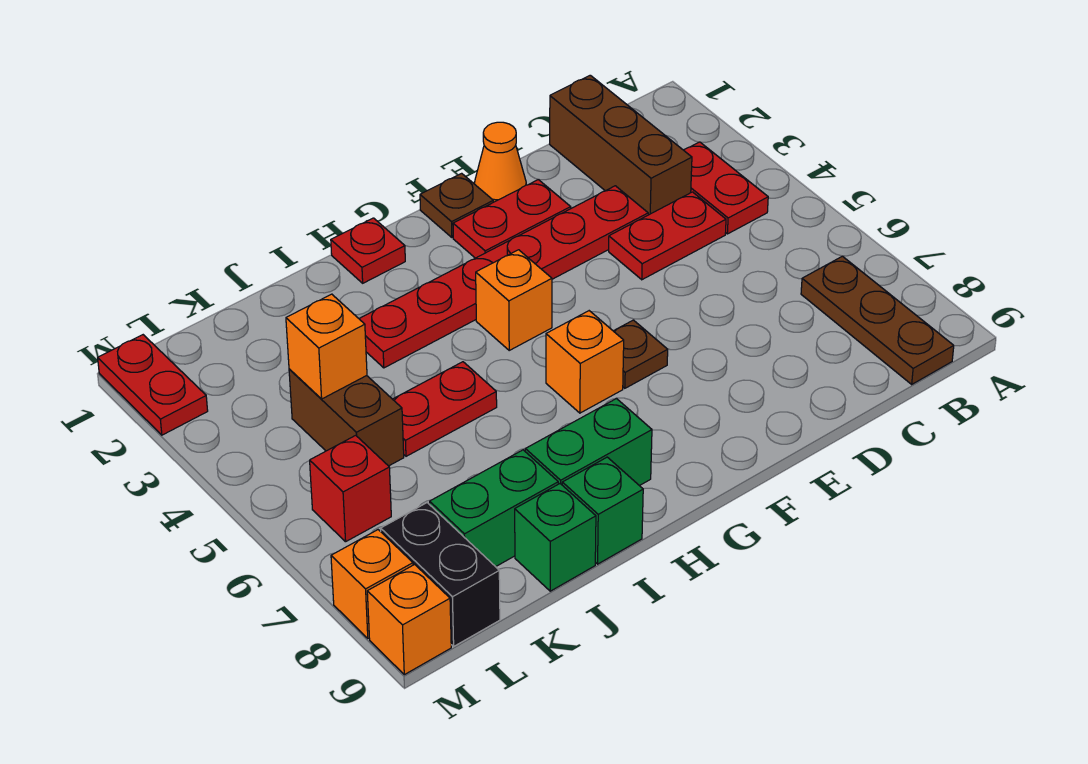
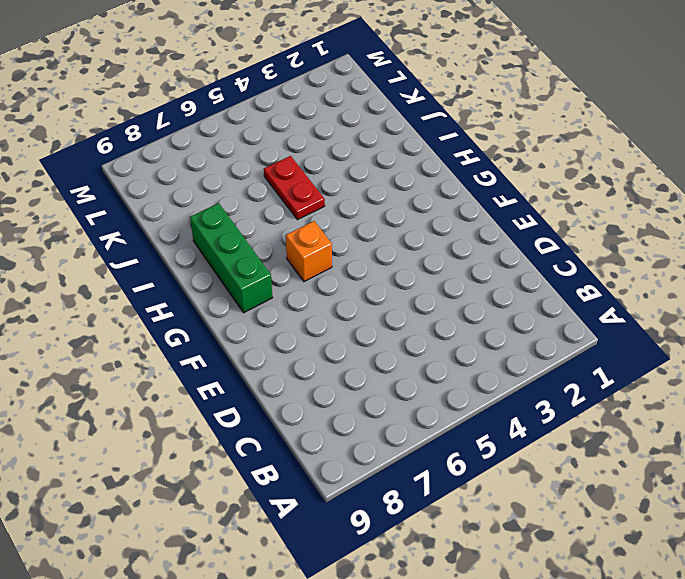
green brick G8:I8 level 1 -> green brick H8:I8 level 1
none -> red plate B3:B4 level 1
none -> brown plate B7:B9 level 1
none -> brown brick C1:C3 level 1

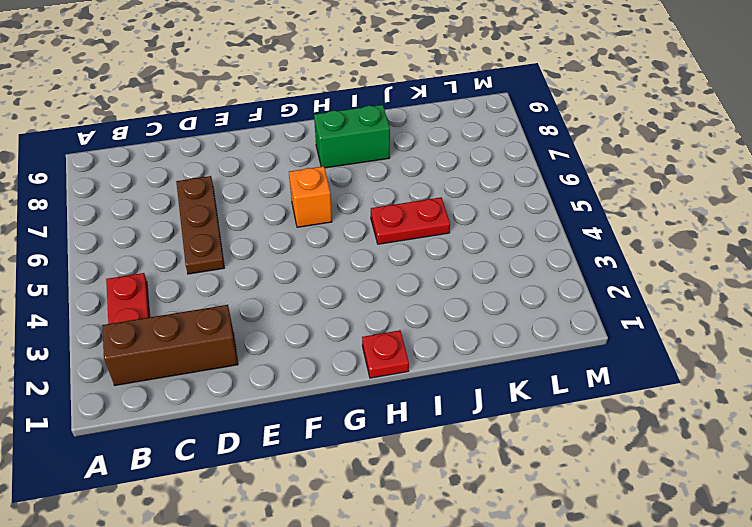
brown brick B2:D2 level 1 -> brown brick C1:C3 level 1
brown plate D5:D7 level 1 -> brown plate B7:B9 level 1
none -> red plate C4:D4 level 1
none -> red plate D3:I3 level 1
none -> orange cone E1 level 1

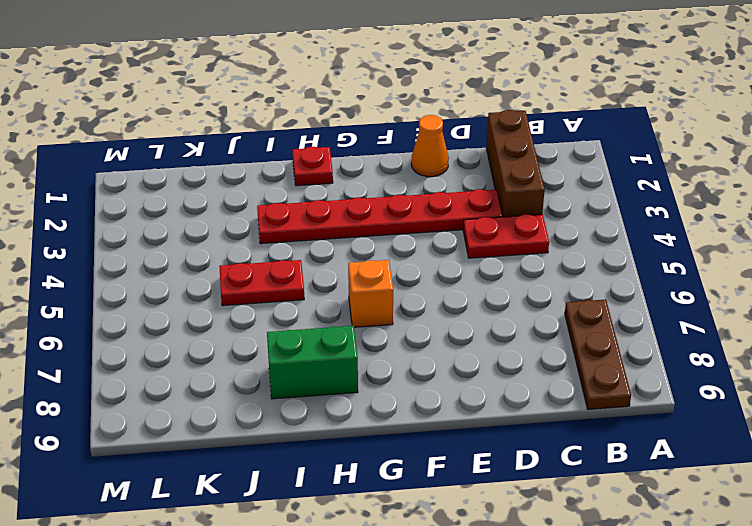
none -> red plate B3:B4 level 1
none -> red plate E2:F2 level 1
none -> brown plate F1 level 1

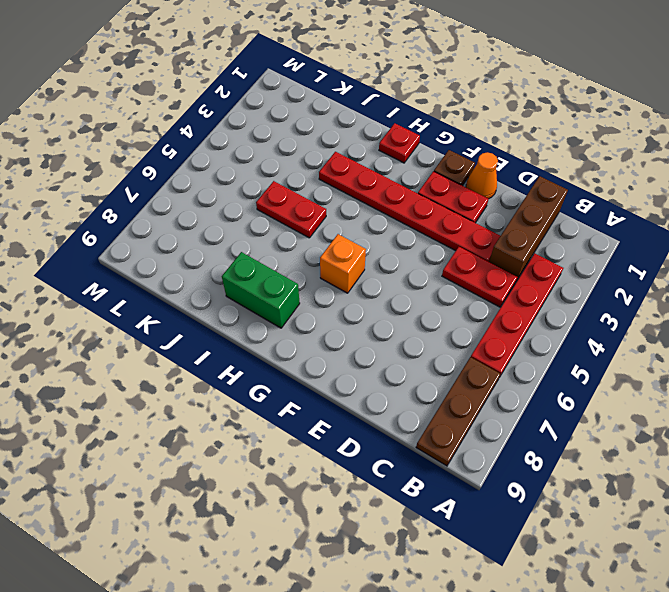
red plate B3:B6 level 1 -> red plate B3:B4 level 1
none -> brown plate F6 level 1
none -> orange brick G4 level 1
none -> green brick I9 level 1

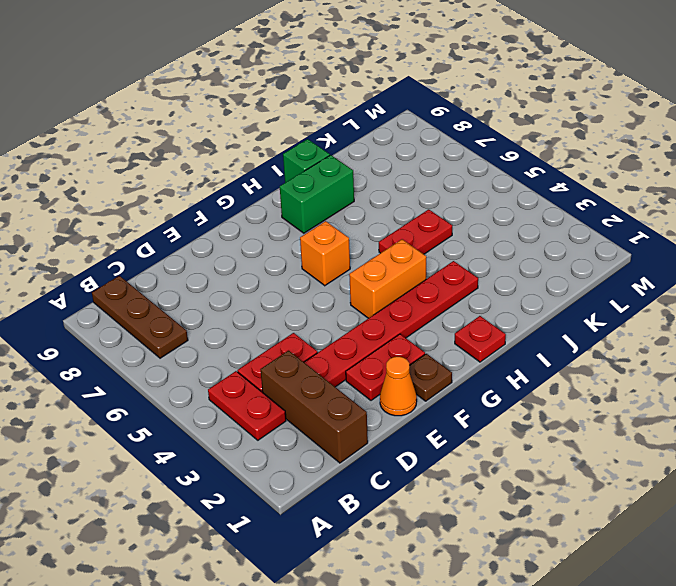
orange brick G4:H4 level 1 -> orange brick G4 level 1
none -> brown plate F6 level 1
none -> green brick J8:K8 level 1
none -> green brick J9 level 1

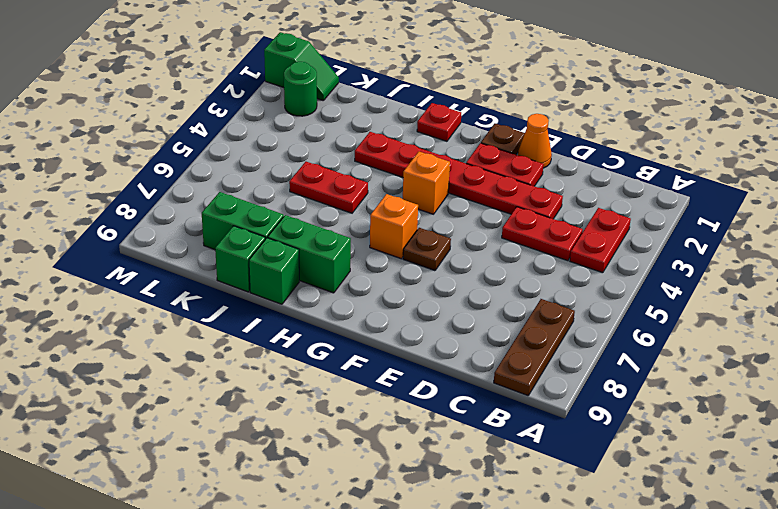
green slope L1:M1 level 1 top M -> red plate M1:M2 level 1
green round brick L2 level 1 -> none
none -> brown brick C1:C3 level 1
none -> brown brick K4:K5 level 1
none -> red brick L6 level 1

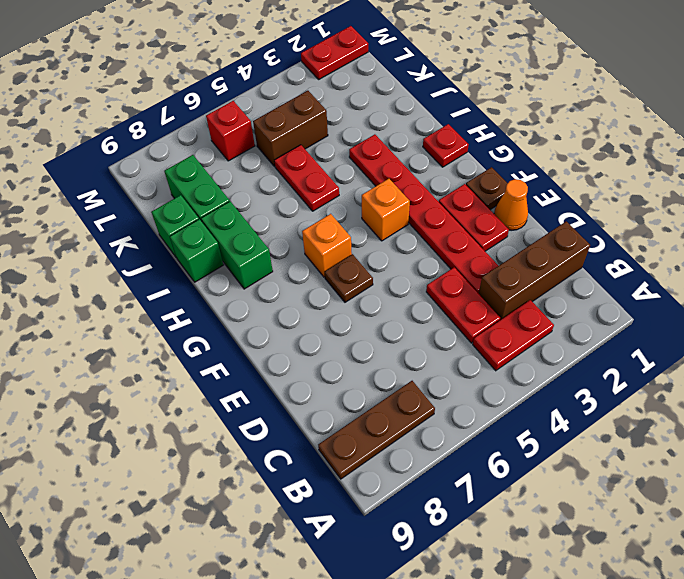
none -> black brick L8:L9 level 1
none -> orange brick M8 level 1
none -> orange brick M9 level 1

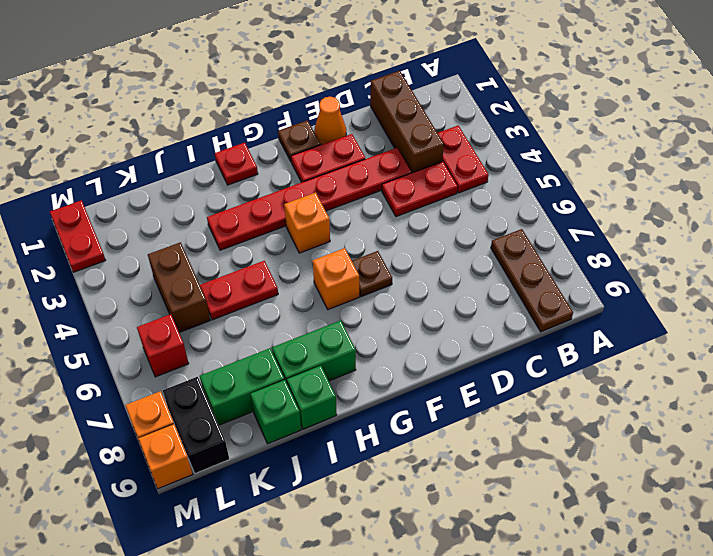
none -> orange brick K4 level 2

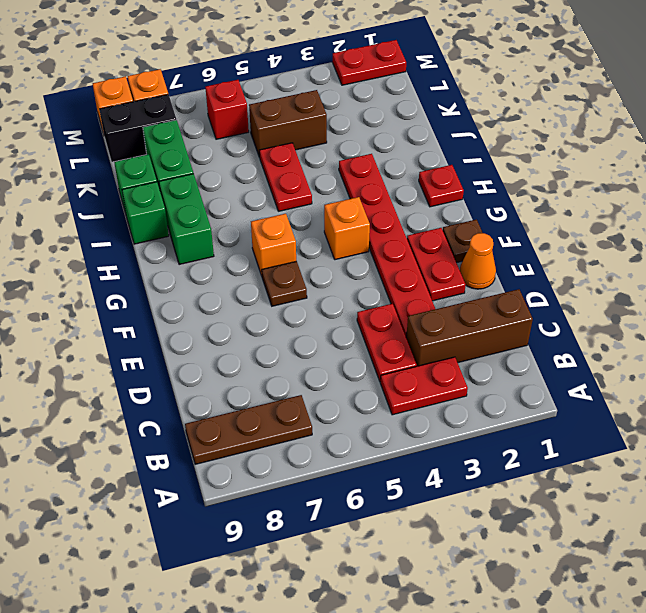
none -> orange brick K4 level 2

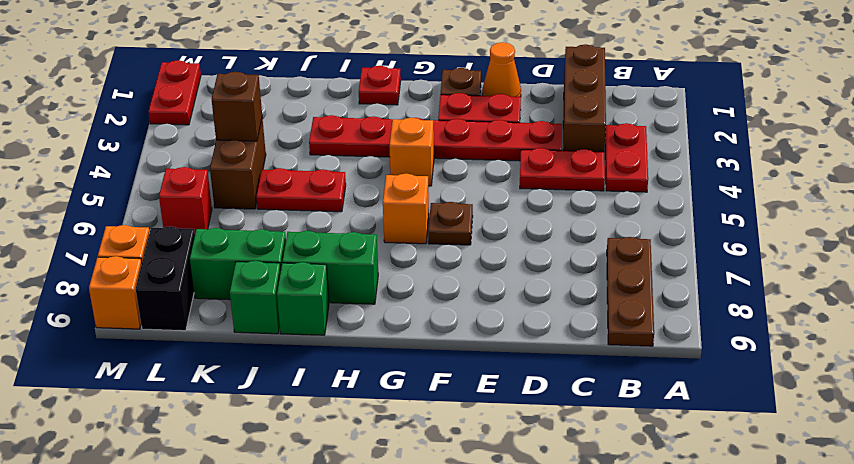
brown brick K4 level 2 -> orange brick K4 level 2

